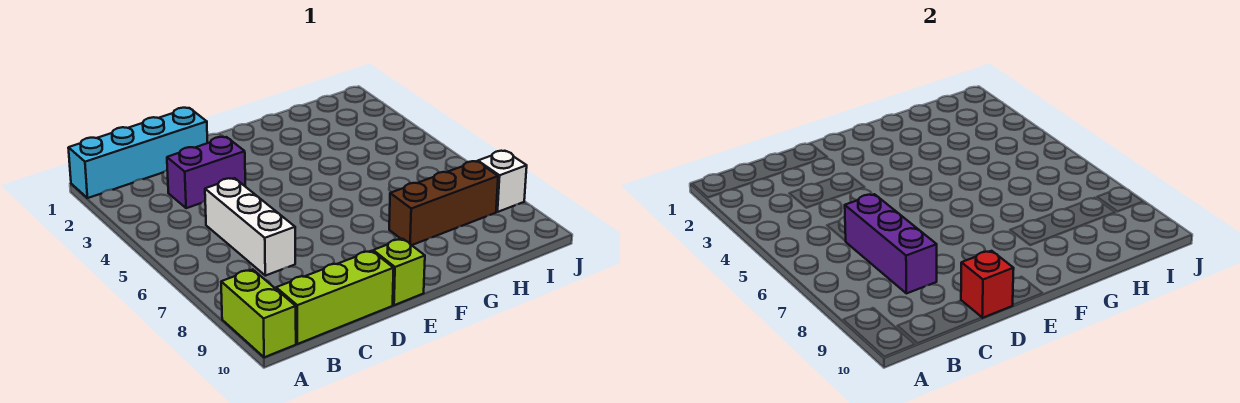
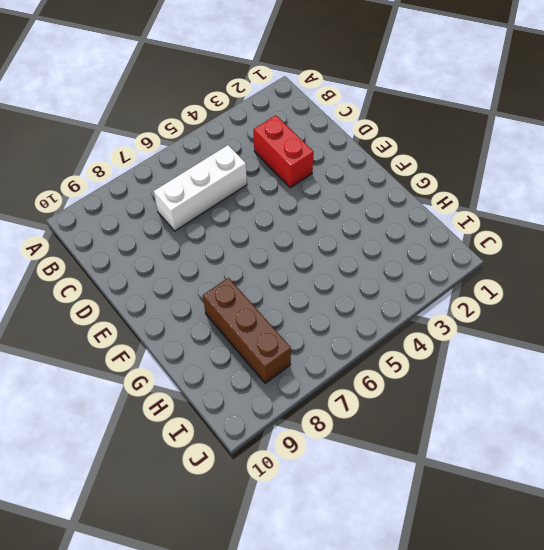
red brick C3:D3 level 1 -> purple brick C3:D3 level 1
none -> cyan brick A1:D1 level 1
none -> lime brick A9:A10 level 1

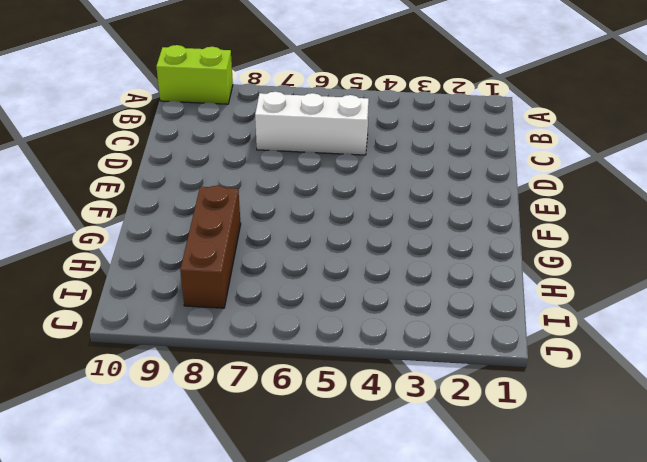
none -> cyan brick A1:D1 level 1
none -> lime brick B10:D10 level 1

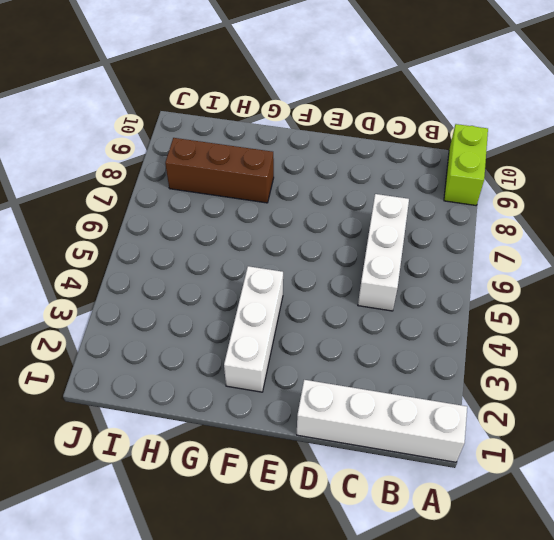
white brick A1:D1 level 1 -> cyan brick A1:D1 level 1
white brick F2:F4 level 1 -> none
none -> lime brick B10:D10 level 1
none -> purple brick C3:D3 level 1

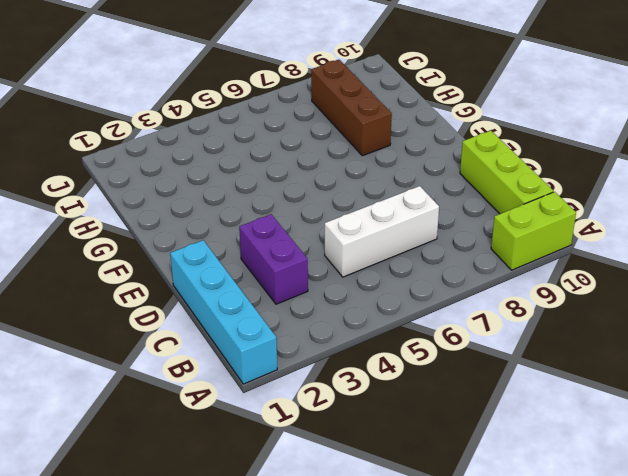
none -> lime brick E10 level 1
none -> white brick J8 level 1

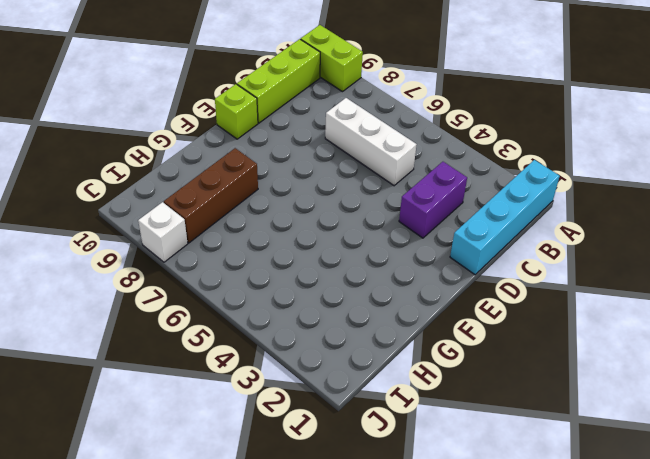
none -> purple brick C6:C8 level 2
none -> red brick D10 level 2

